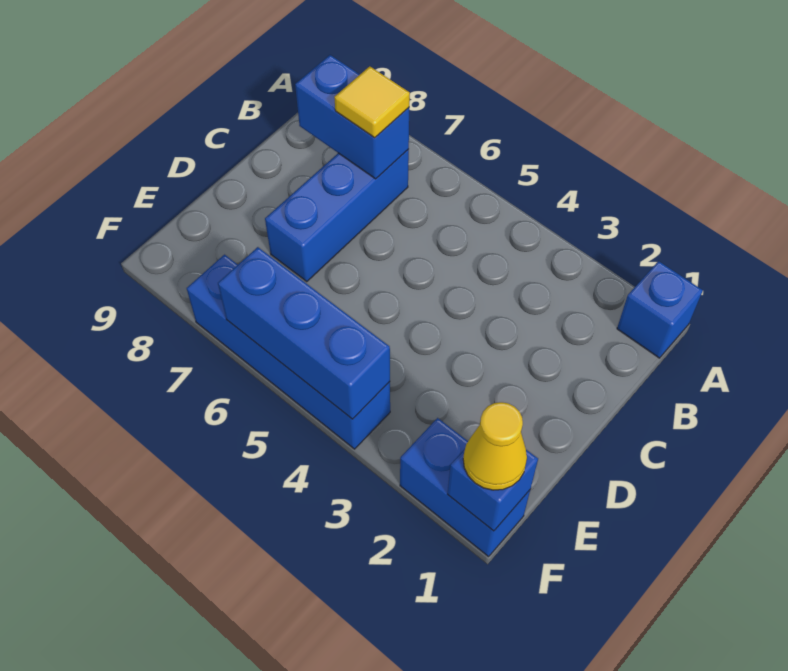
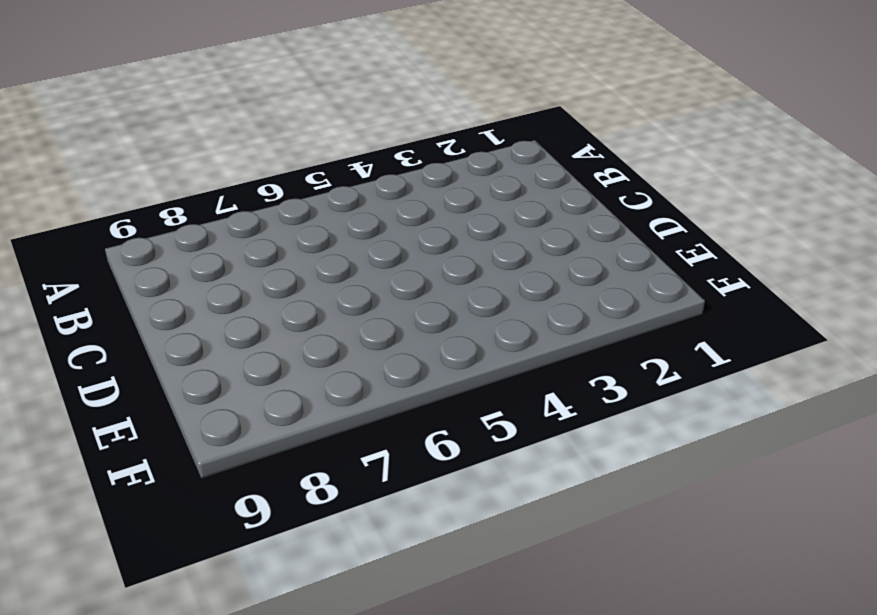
none -> blue brick A1 level 1
none -> blue brick B7:D7 level 1

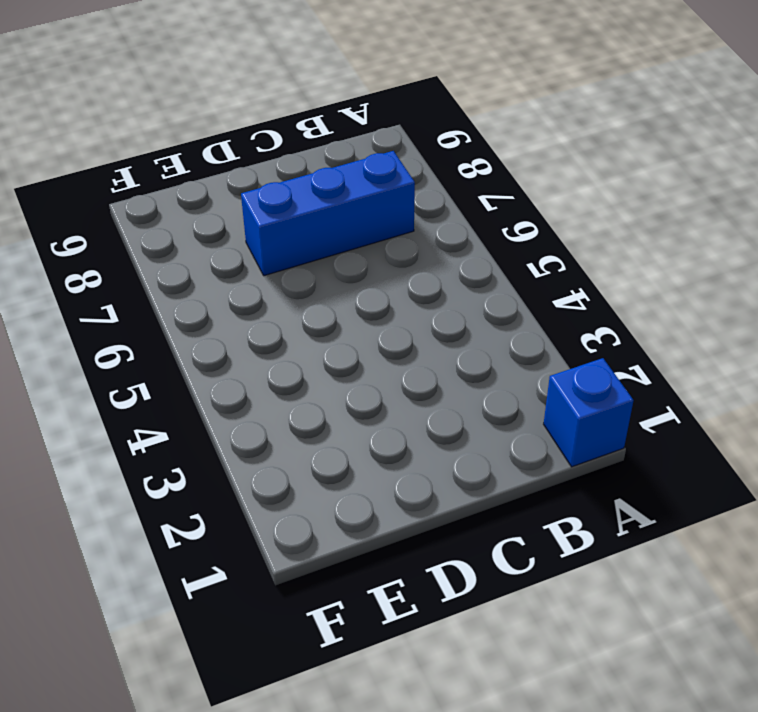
none -> blue brick F1:F2 level 1
none -> blue brick F4:F7 level 1

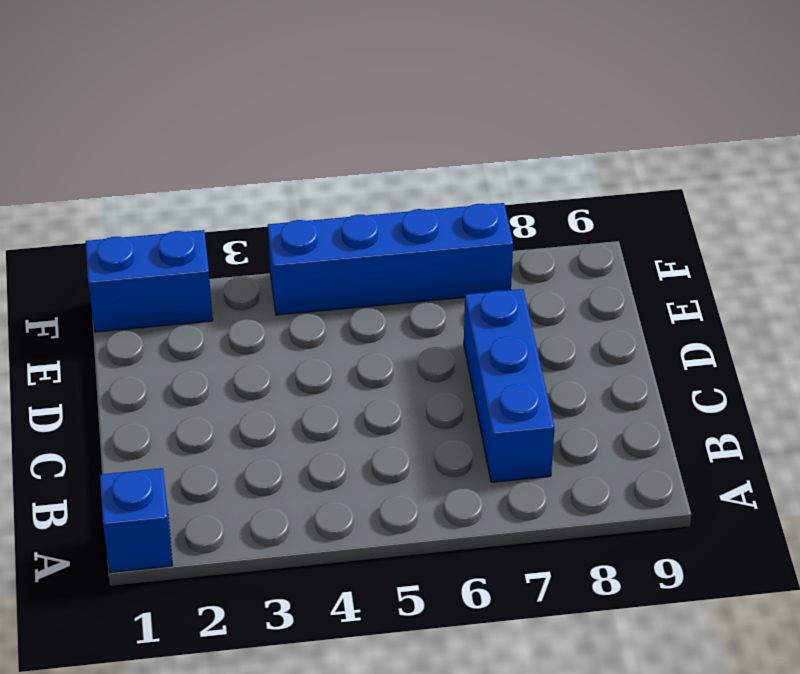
none -> blue brick B7:B8 level 2
none -> blue brick F1 level 2

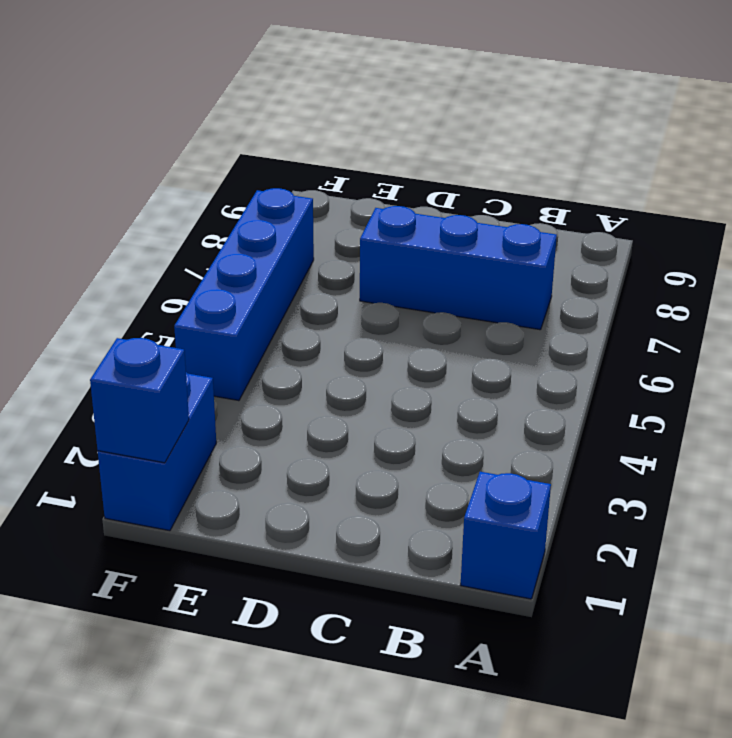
none -> blue brick B7:B8 level 2
none -> blue brick F4:F6 level 2

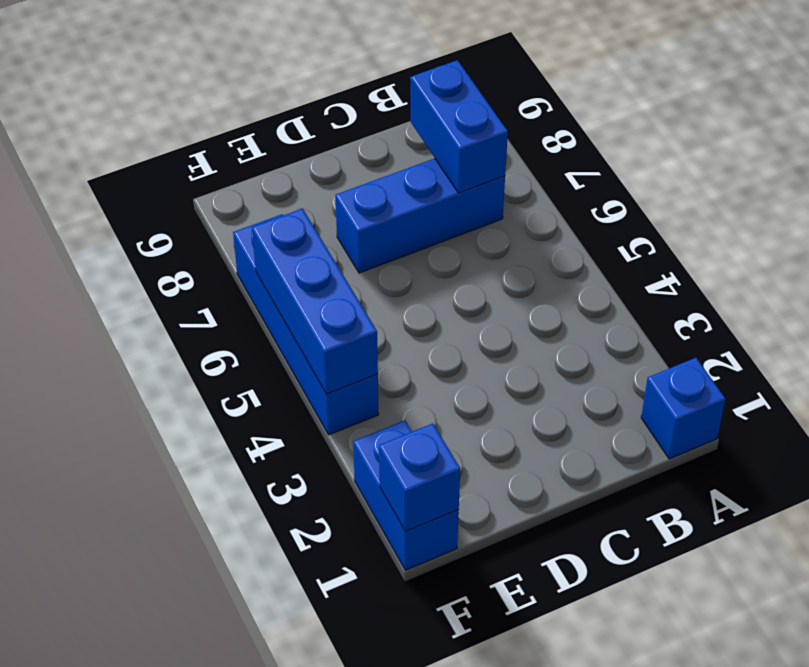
none -> yellow tile B7 level 3
none -> yellow cone F1 level 3

